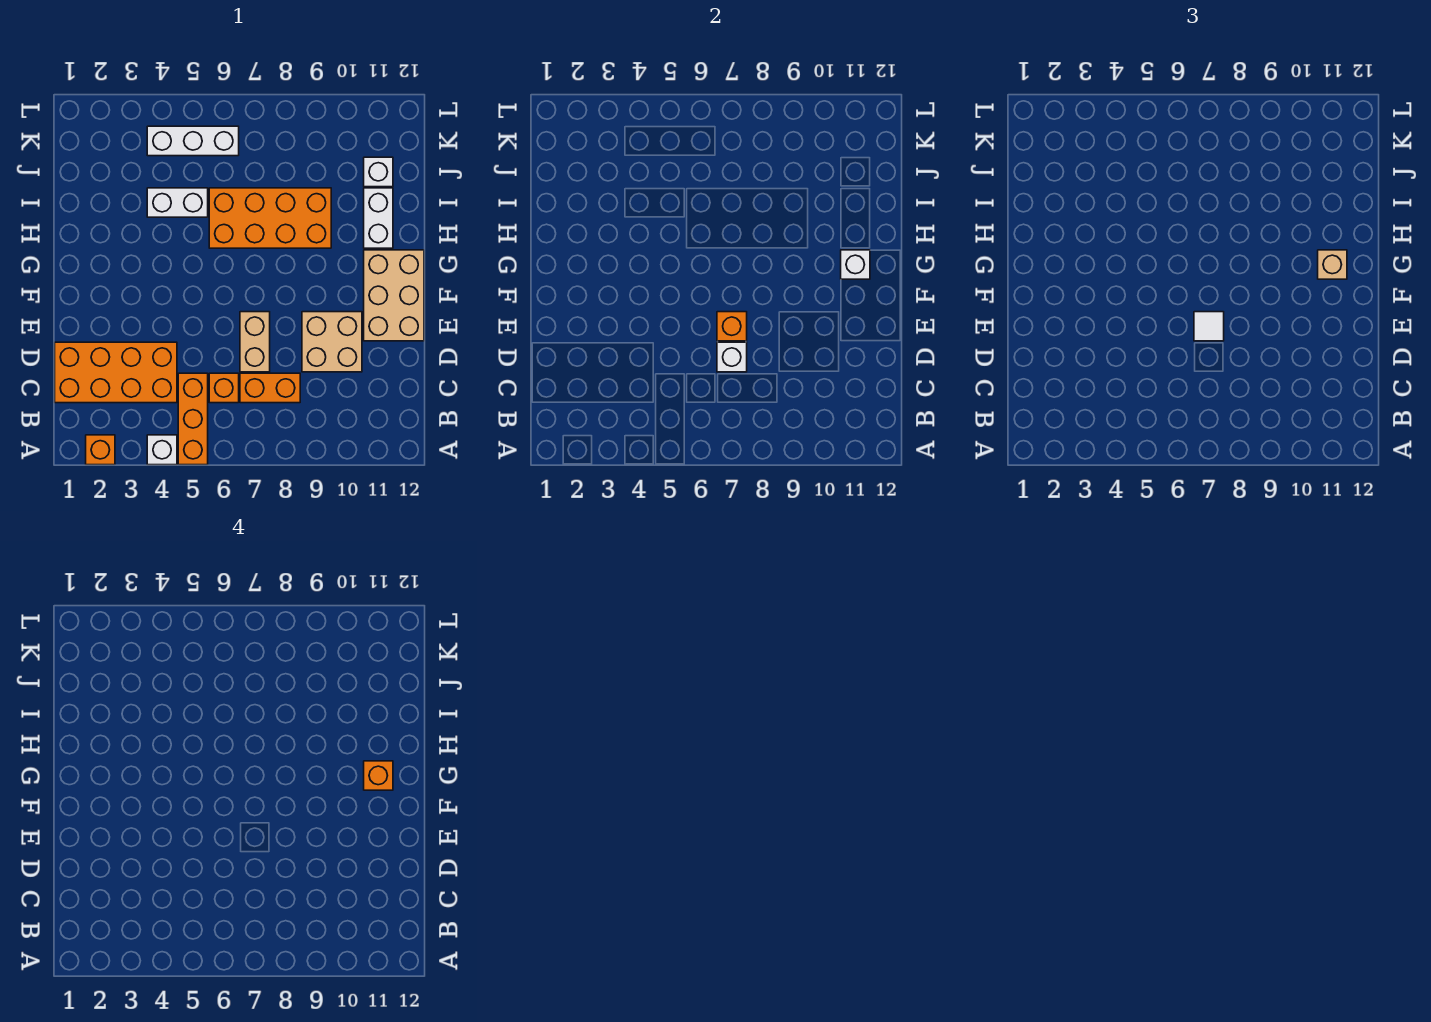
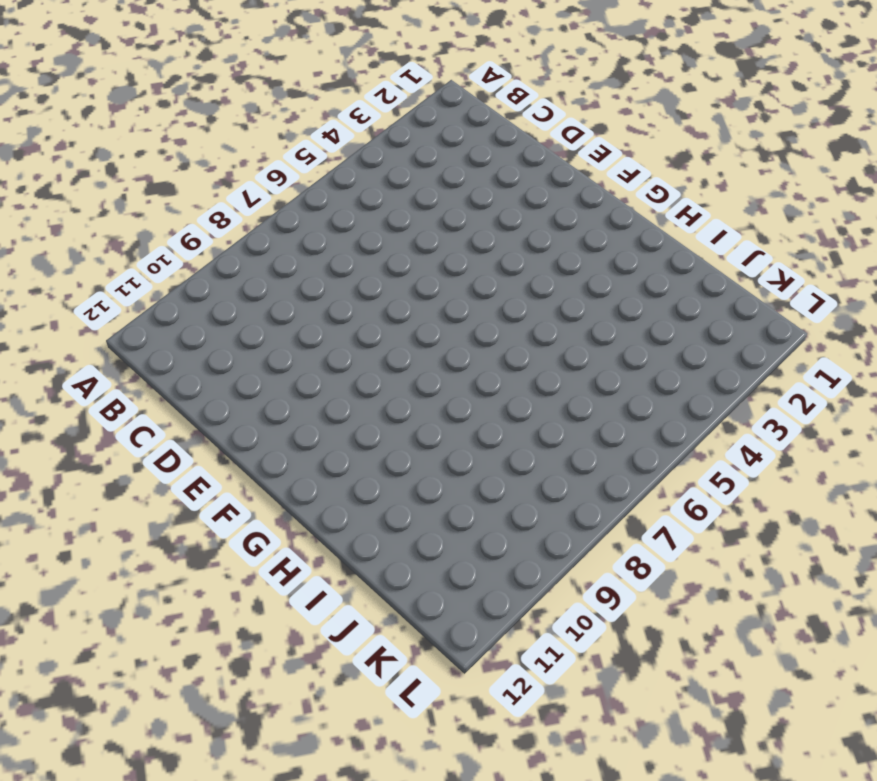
none -> orange brick A2 level 1
none -> white brick A4 level 1
none -> orange brick A5:C5 level 1

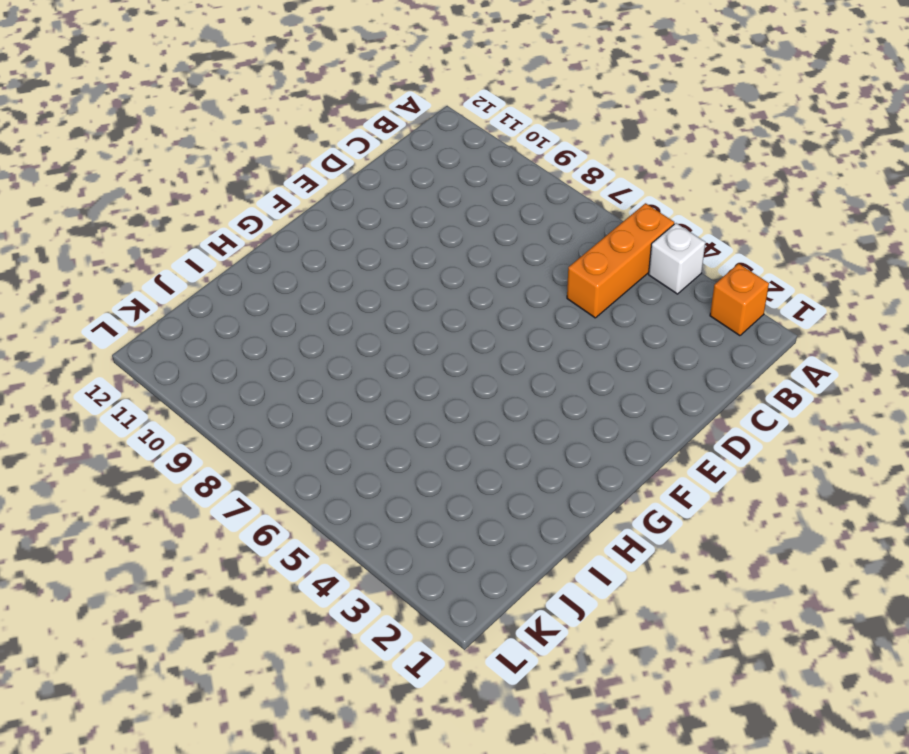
none -> orange brick C1:D4 level 1
none -> orange brick C6 level 1
none -> orange brick C7:C8 level 1

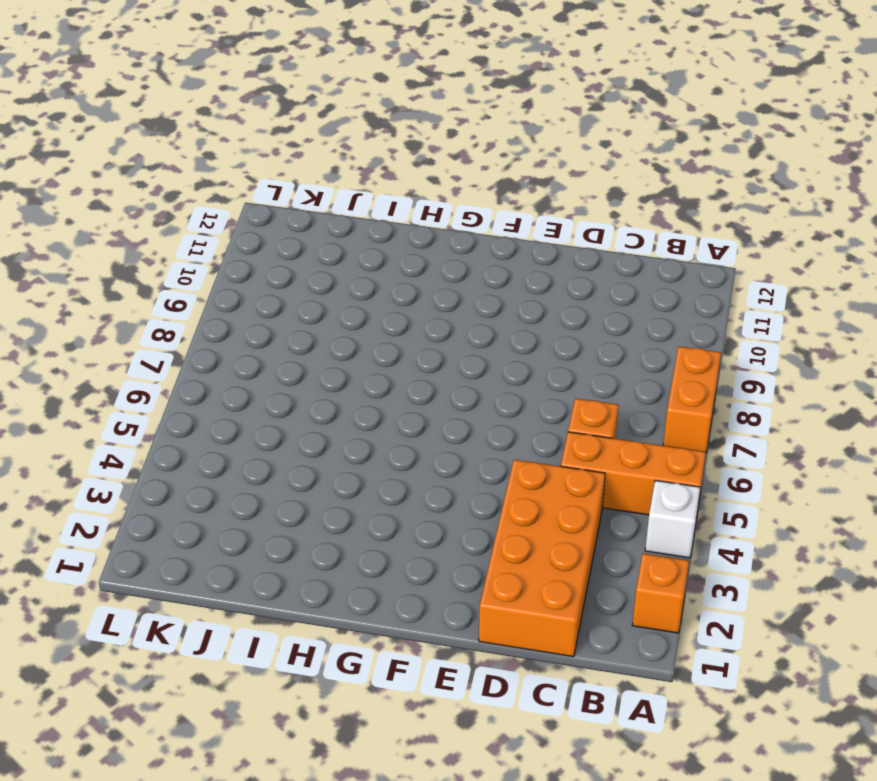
orange brick A7:A8 level 1 -> orange brick C7:C8 level 1
none -> tan brick D7:E7 level 1
none -> tan brick D9:E10 level 1
none -> tan brick E11:G12 level 1

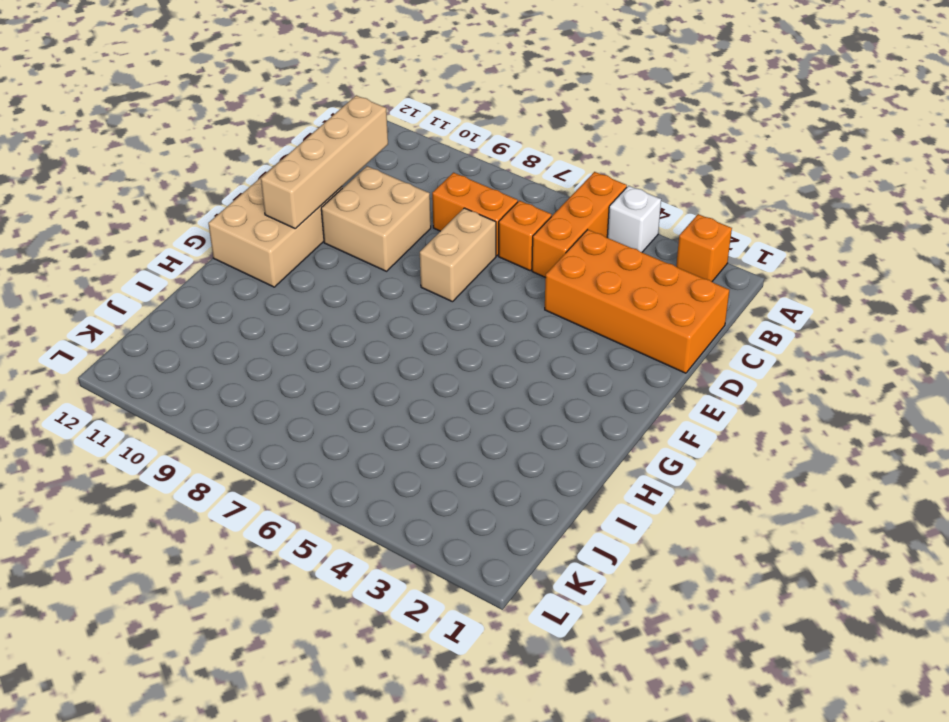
tan brick C11:F11 level 2 -> none
none -> orange brick H6:I9 level 1
none -> white brick H11:I11 level 1
none -> white brick I4:I5 level 1

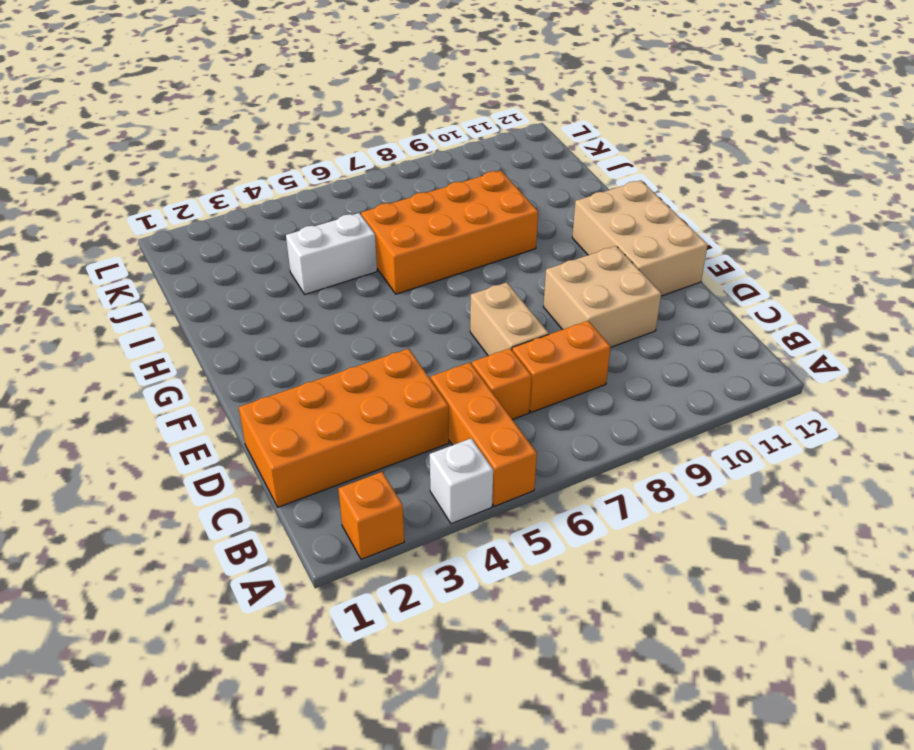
none -> white brick H11:I11 level 1
none -> white brick J11 level 1
none -> white brick K4:K6 level 1

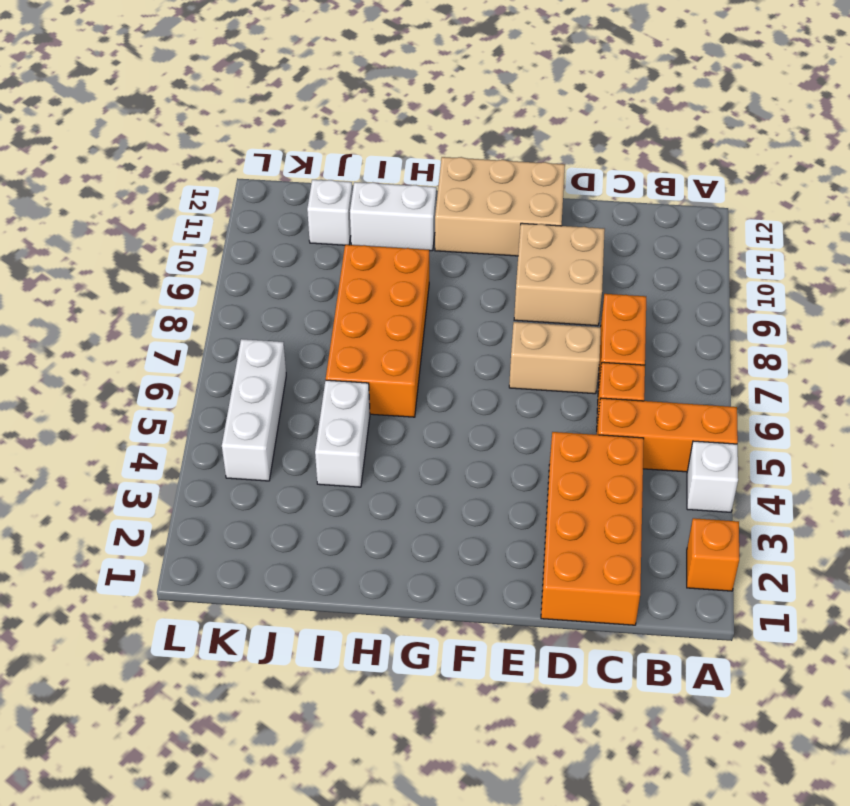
none -> white brick D7 level 2
none -> orange brick E7 level 2
none -> white brick G11 level 2

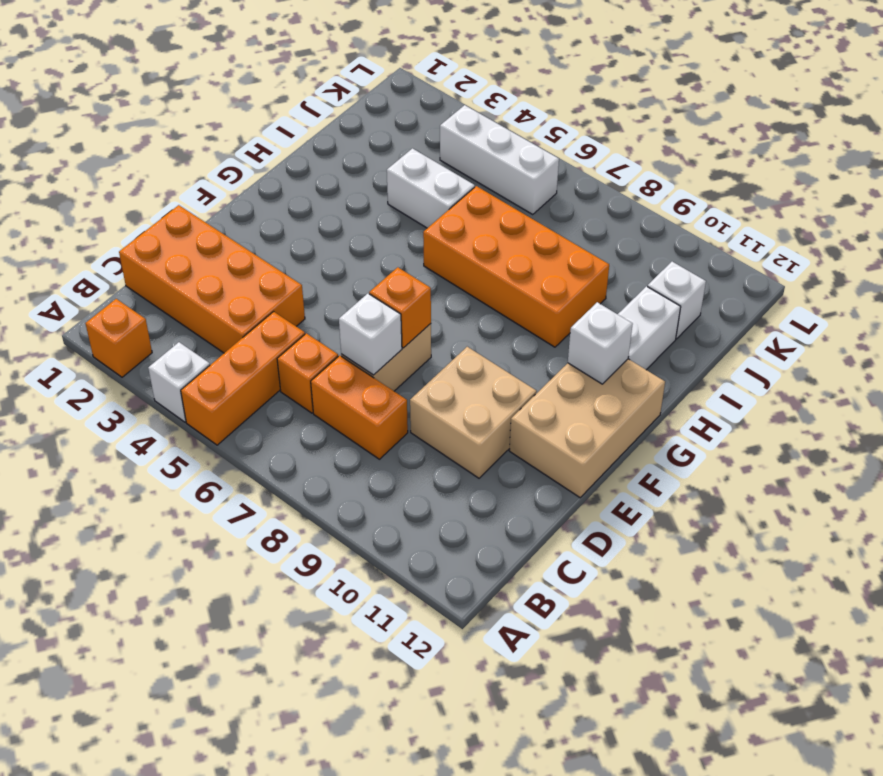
none -> white tile E7 level 3
none -> tan brick G11 level 3
none -> orange brick G11 level 4

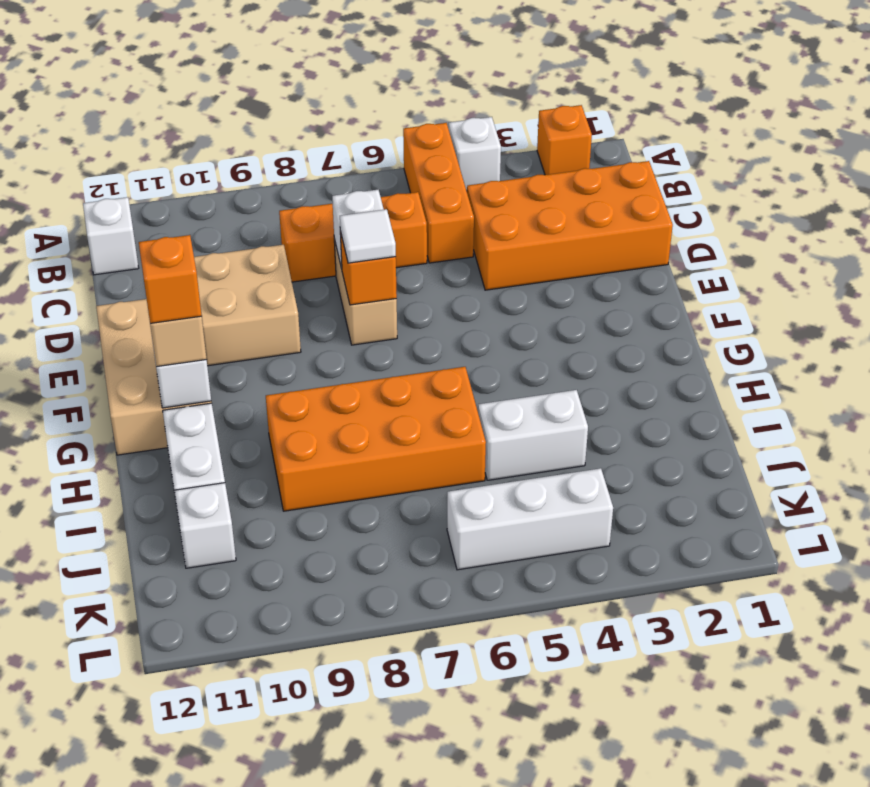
white brick B12 level 1 -> none

